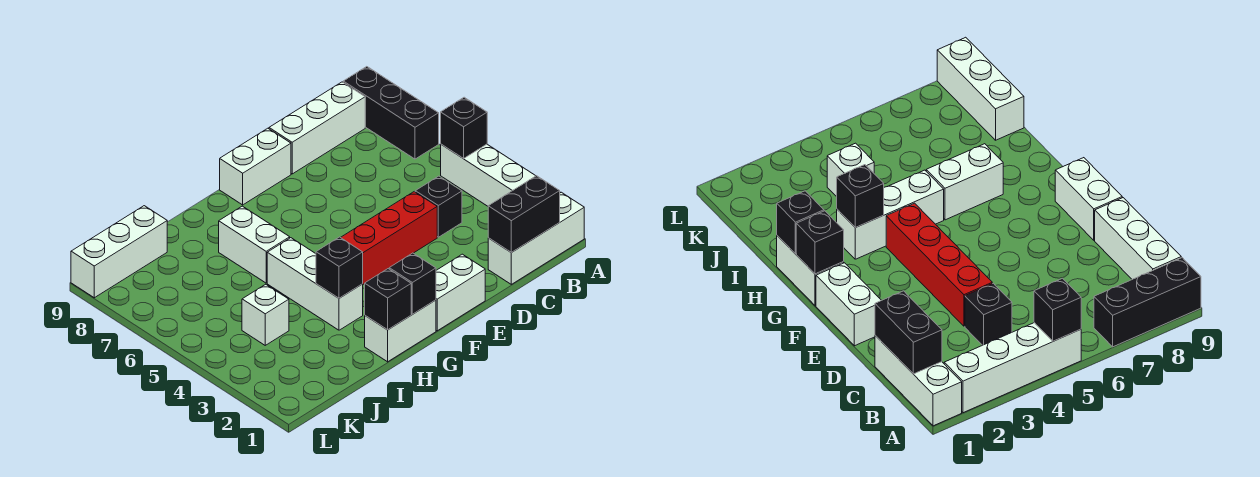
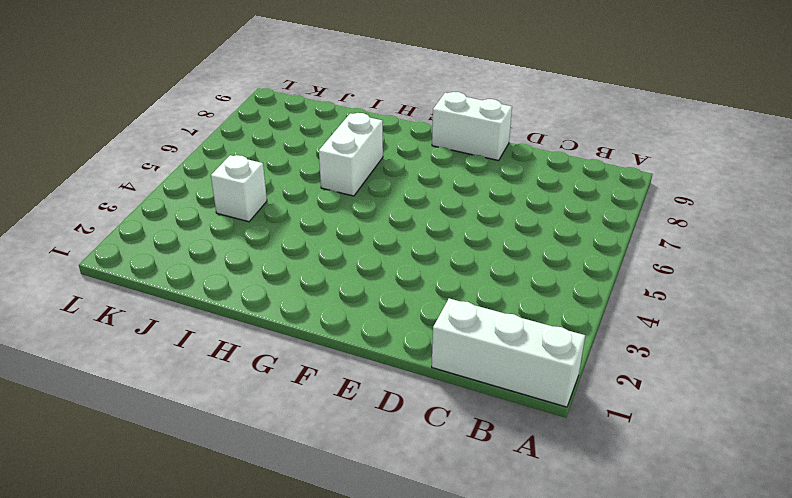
none -> white brick A2:A5 level 1
none -> black brick A7:A9 level 1
none -> white brick B9:D9 level 1

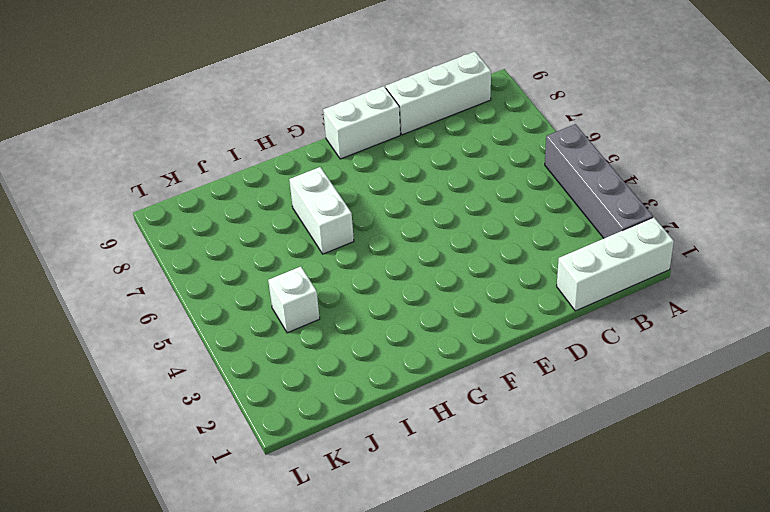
grey brick A2:A5 level 1 -> white brick A2:A5 level 1
none -> black brick A7:A9 level 1
none -> black brick C4 level 1
none -> red brick D4:G4 level 1

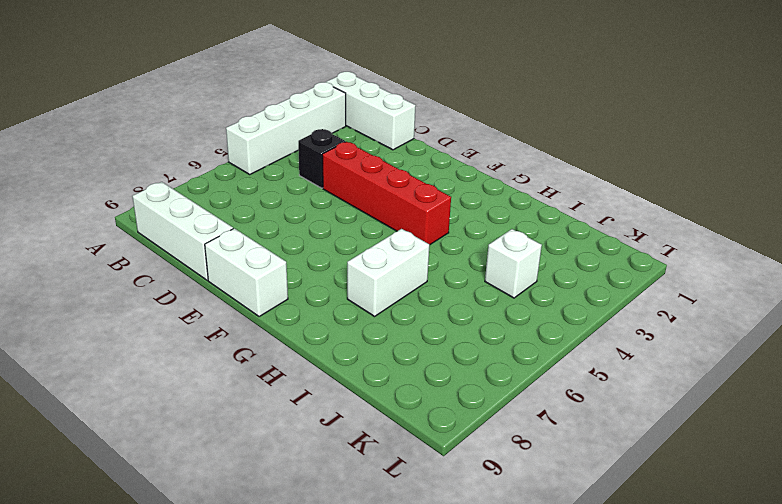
none -> black brick A7:A9 level 1
none -> white brick E1:F1 level 1
none -> white brick G1:H1 level 1

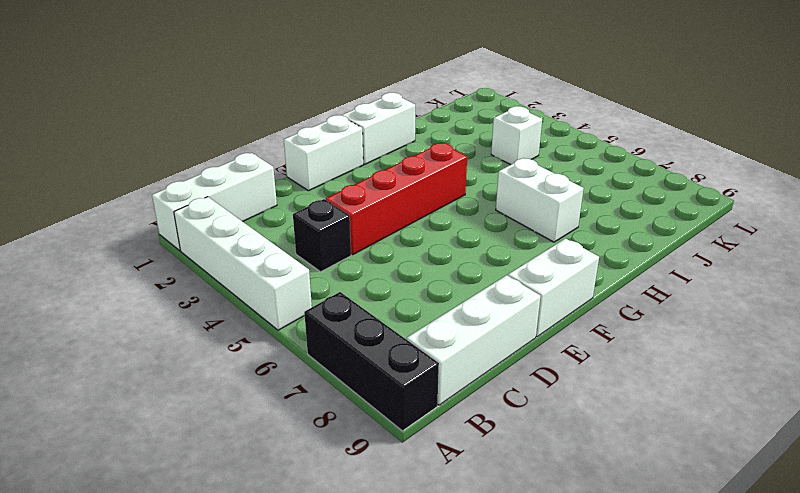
none -> white brick H3:H5 level 1
none -> white brick J9:L9 level 1
none -> black brick A5 level 2

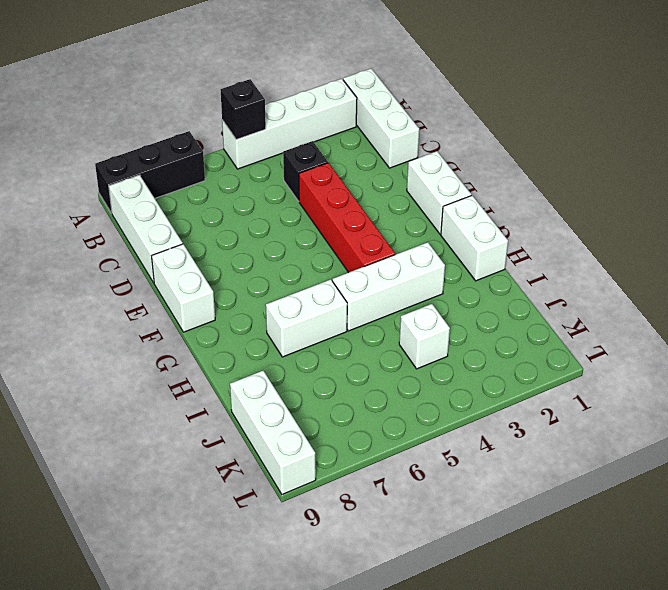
none -> black brick B1:C1 level 2
none -> black brick G1 level 2
none -> black brick H1 level 2

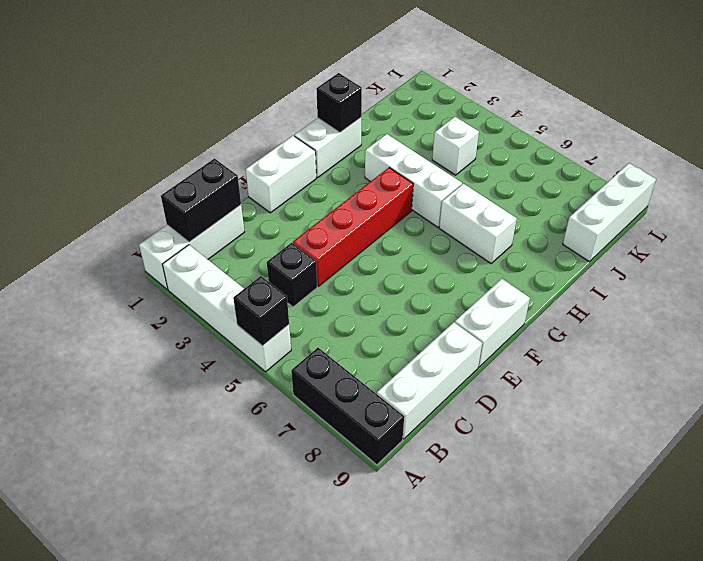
none -> black brick G1 level 2
none -> black brick H3 level 2

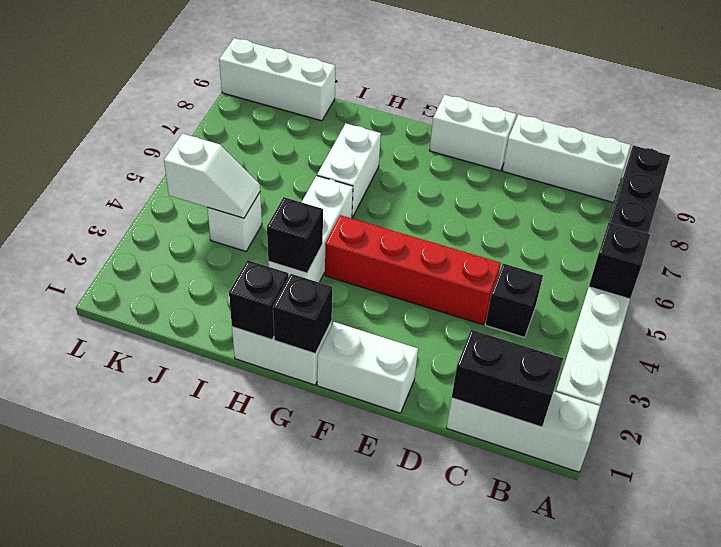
white slope J4:K4 level 2 top K -> none

